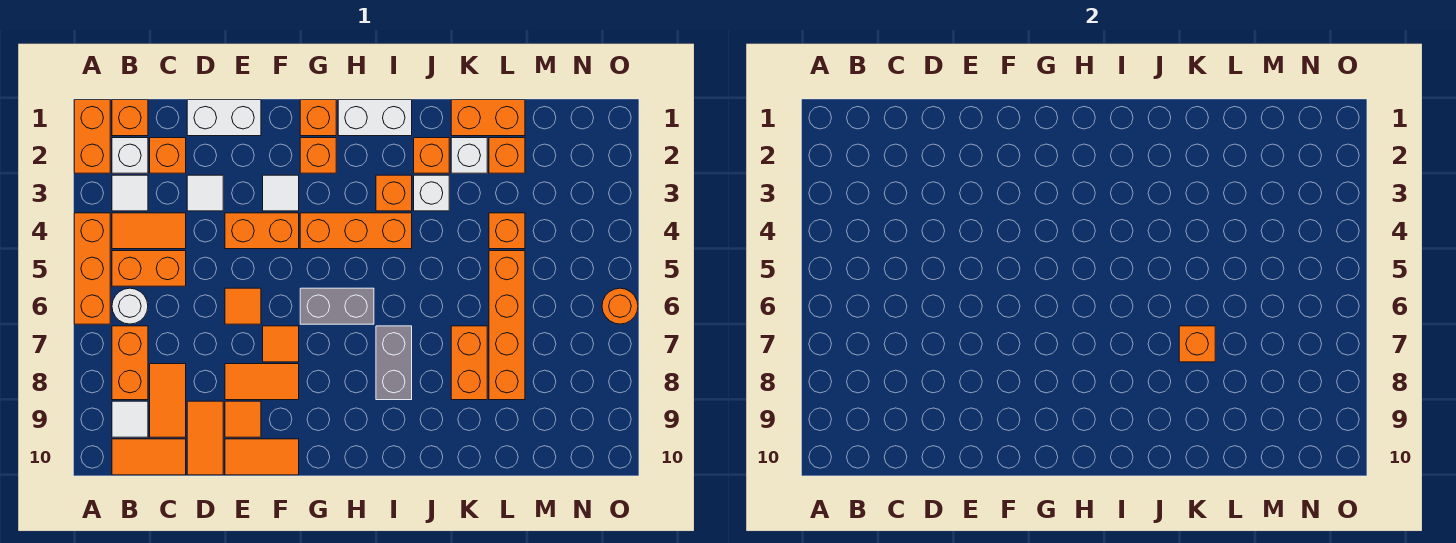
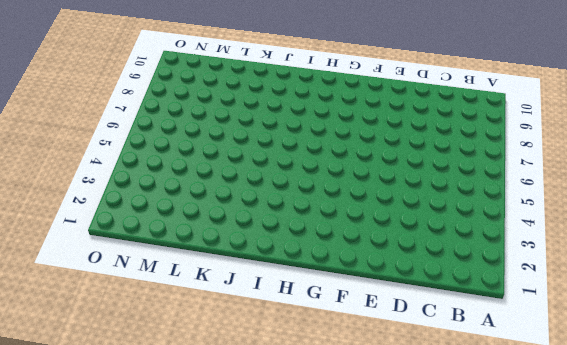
none -> orange brick A1:A2 level 1
none -> orange brick A4:A6 level 1
none -> orange brick B1 level 1
none -> white brick B2 level 1

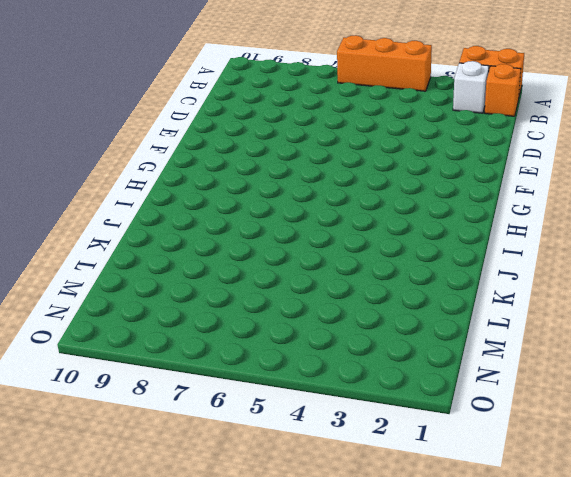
none -> white tile B3 level 1
none -> orange tile B4:C4 level 1
none -> orange brick B5:C5 level 1
none -> white round brick B6 level 1

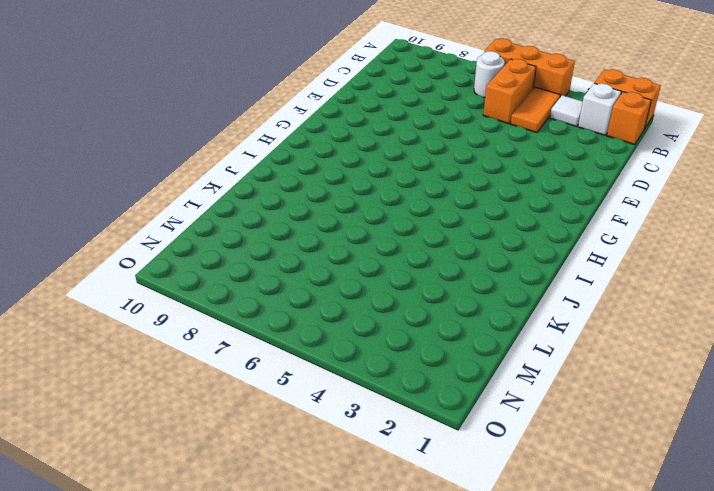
none -> orange brick B7:B8 level 1
none -> white tile B9 level 1
none -> orange tile B10:C10 level 1
none -> orange brick C2 level 1

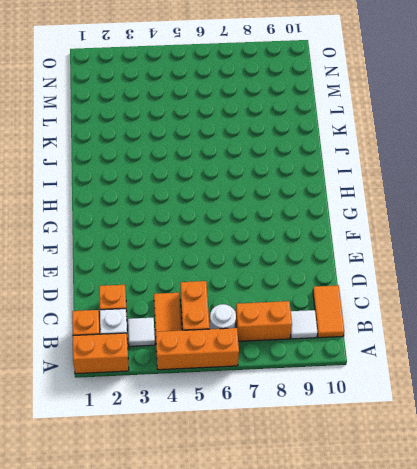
none -> orange tile C8:C9 level 1
none -> white brick D1:E1 level 1
none -> white tile D3 level 1
none -> orange tile D9:D10 level 1

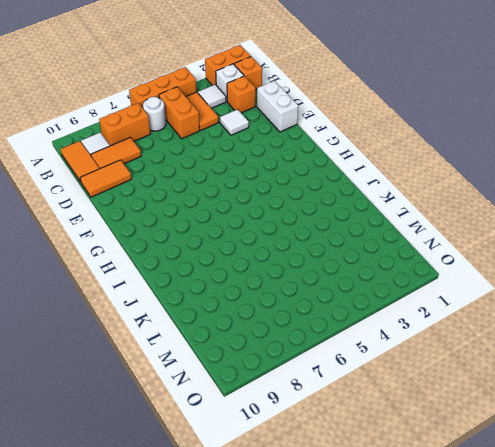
none -> orange brick E4:F4 level 1
none -> orange tile E6 level 1
none -> orange tile E8:F8 level 1
none -> orange tile E9 level 1

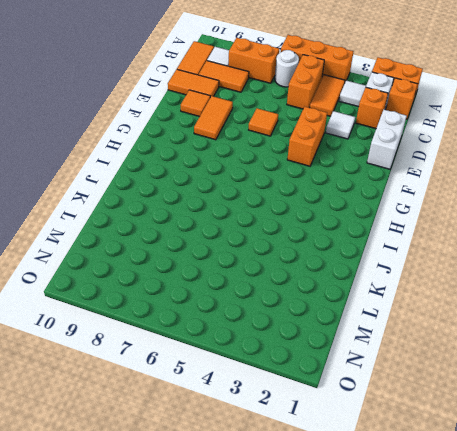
none -> orange tile E10:F10 level 1
none -> white tile F3 level 1
none -> orange tile F7 level 1
none -> orange brick G1 level 1

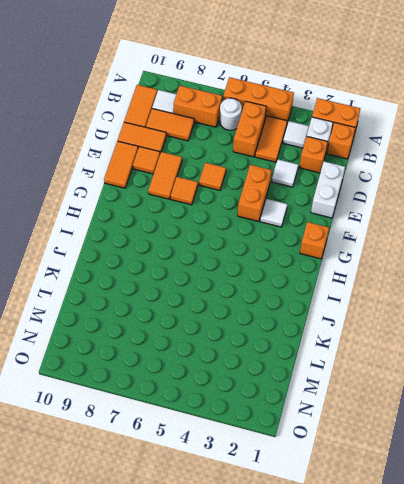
none -> orange brick G2 level 1
none -> orange brick G4:I4 level 1
none -> grey brick G6:H6 level 1
none -> white brick H1:I1 level 1

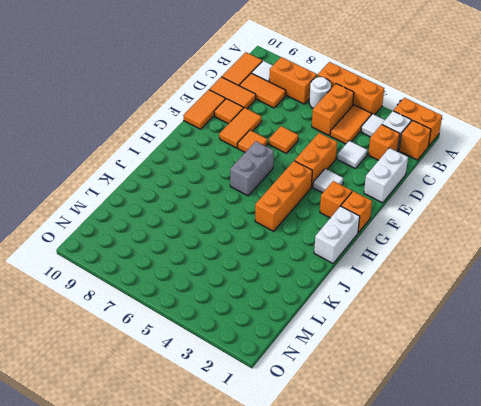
none -> orange brick I3 level 1
none -> grey brick I7:I8 level 1
none -> orange brick J2 level 1
none -> white brick J3 level 1

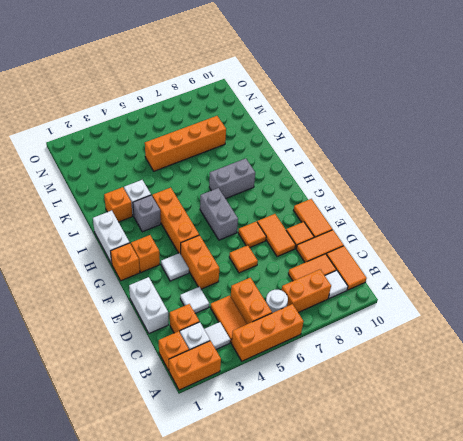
grey brick I3 level 1 -> orange brick I3 level 1
none -> orange brick K1:L1 level 1
none -> white brick K2 level 1
none -> orange brick K7:K8 level 1
none -> orange brick L2 level 1

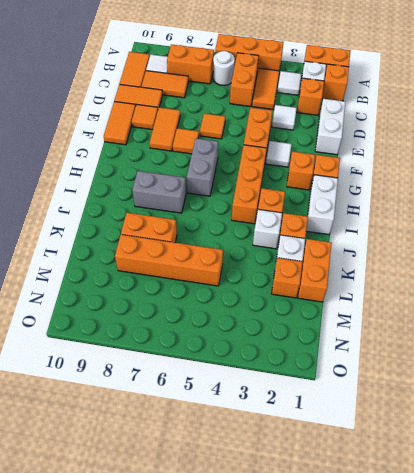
none -> orange brick L4 level 1
none -> orange round brick O6 level 1
none -> orange brick K7 level 2

